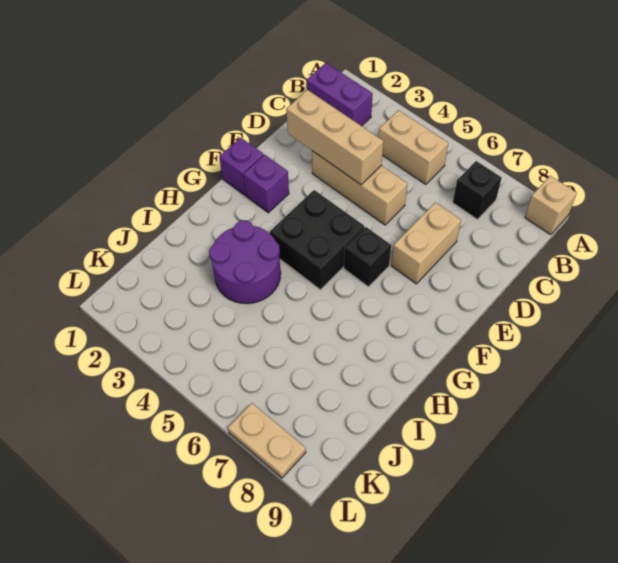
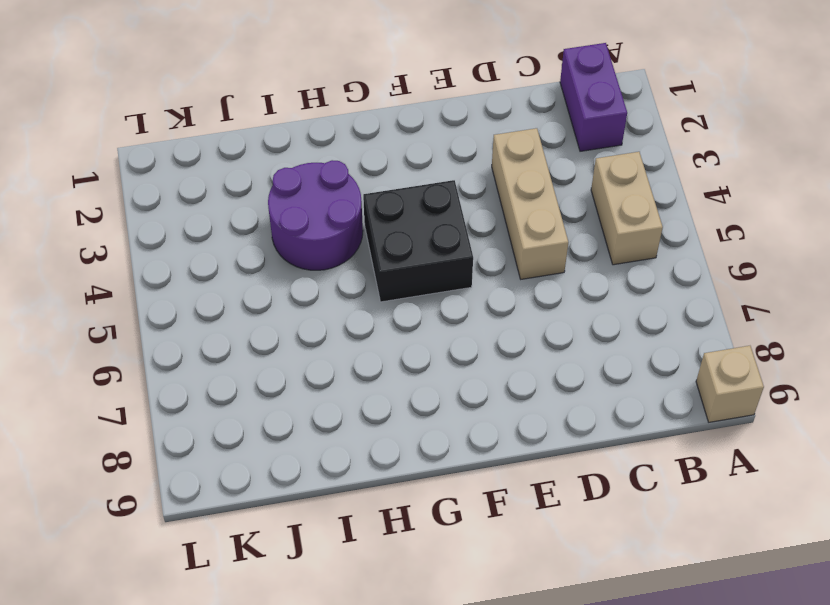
none -> black brick B7 level 1
none -> tan brick D7:E7 level 1
none -> purple brick F1 level 1

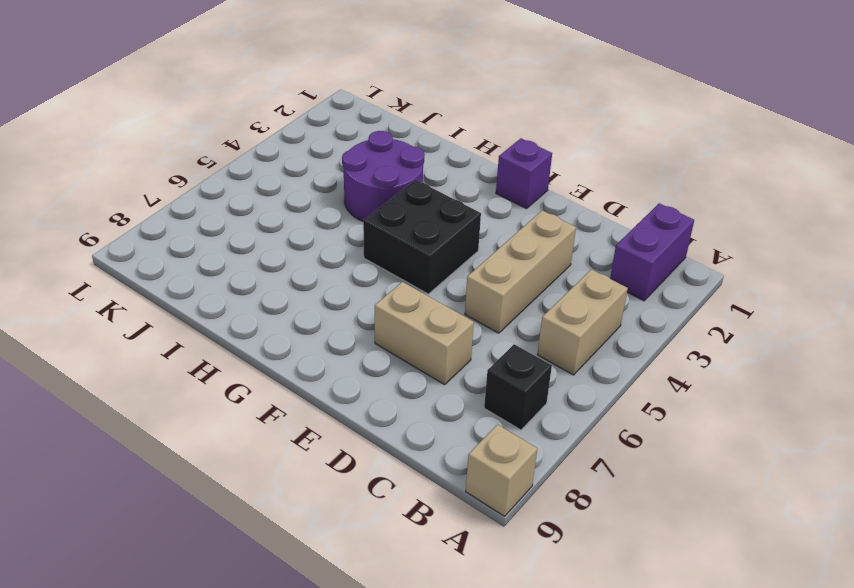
none -> purple brick F2 level 1
none -> black brick F6 level 1
none -> tan plate L7:L8 level 1

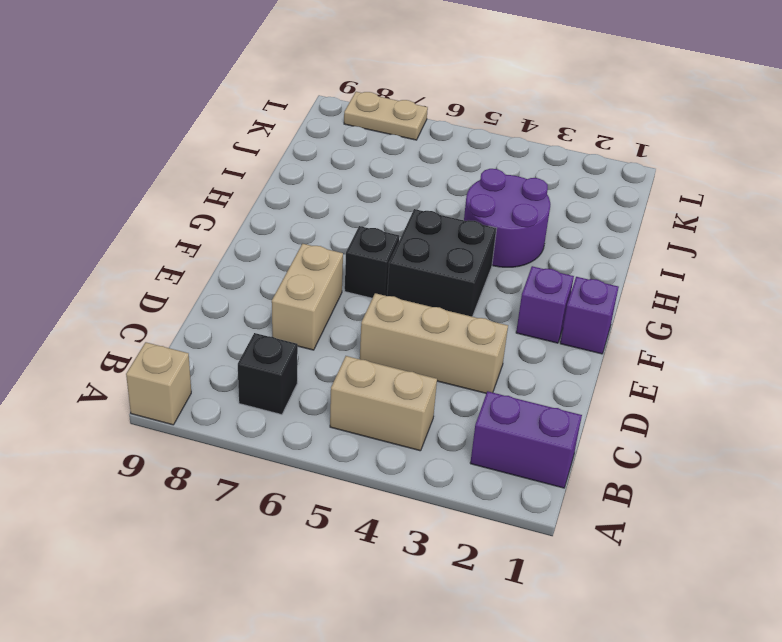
none -> tan brick D2:D4 level 2

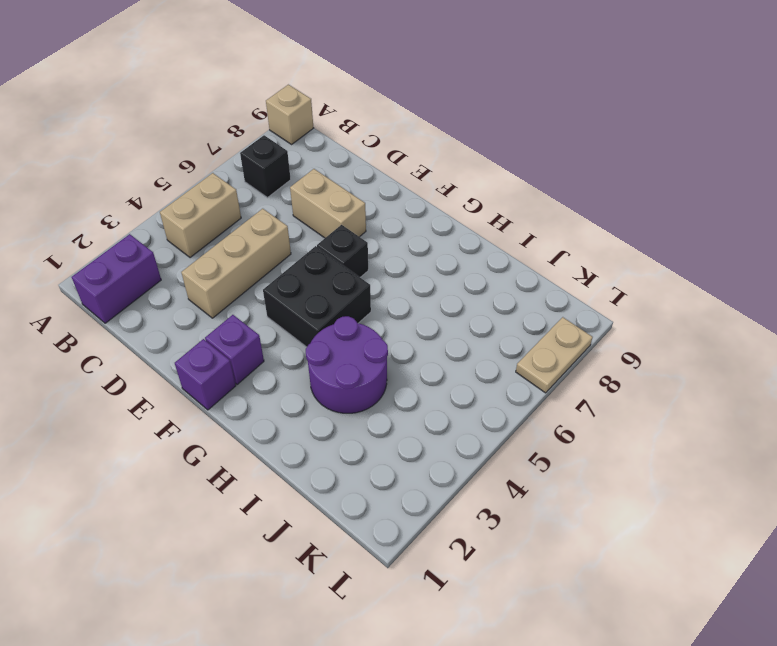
none -> tan brick D2:D4 level 2

